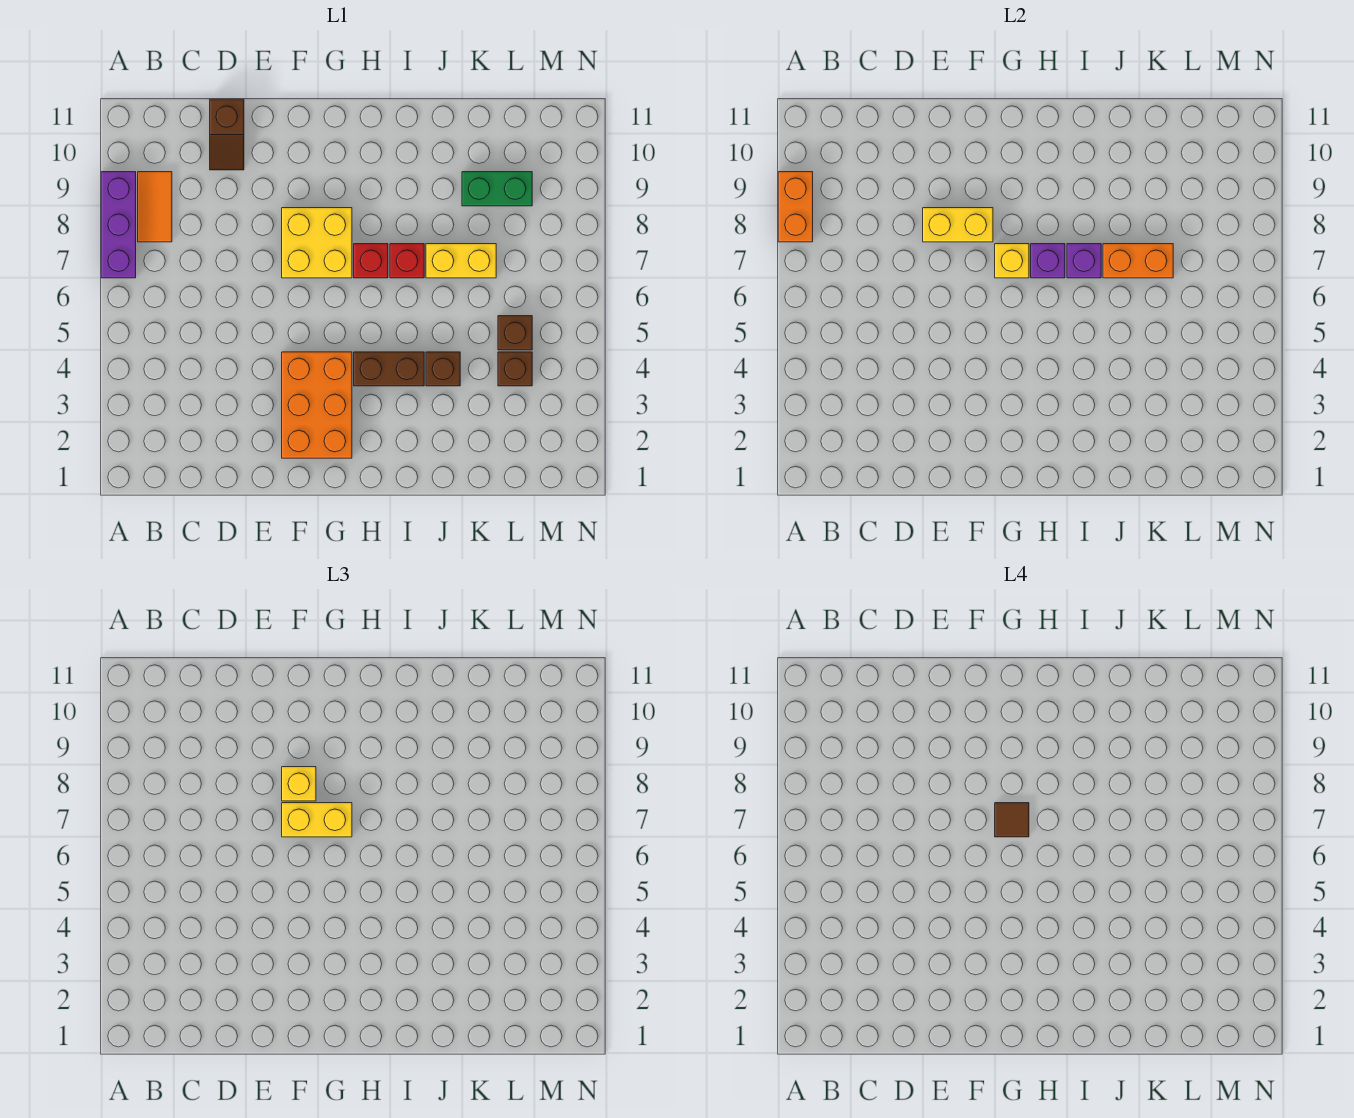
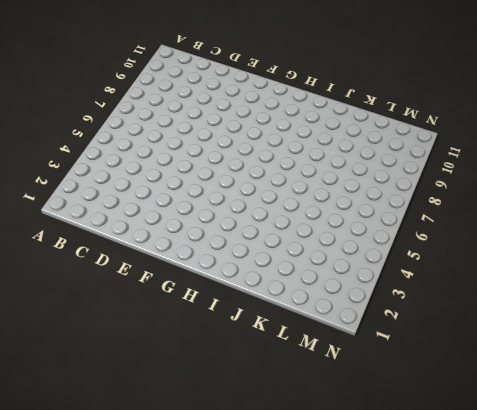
none -> purple brick A7:A9 level 1
none -> orange tile B8:B9 level 1
none -> brown slope D10:D11 level 1 top 11

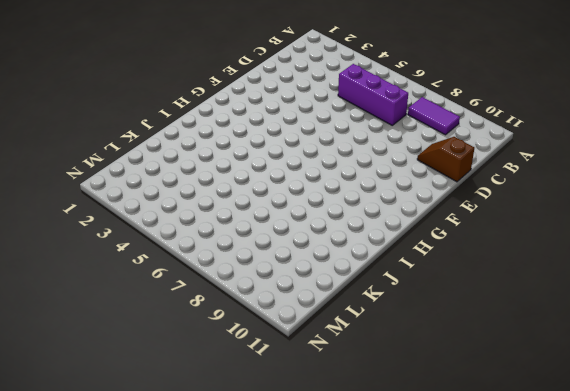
purple tile B8:B9 level 1 -> orange tile B8:B9 level 1
purple brick C5:C7 level 1 -> purple brick A7:A9 level 1
none -> orange brick F2:G4 level 1
none -> yellow brick F7:G8 level 1
none -> brown brick H4:I4 level 1

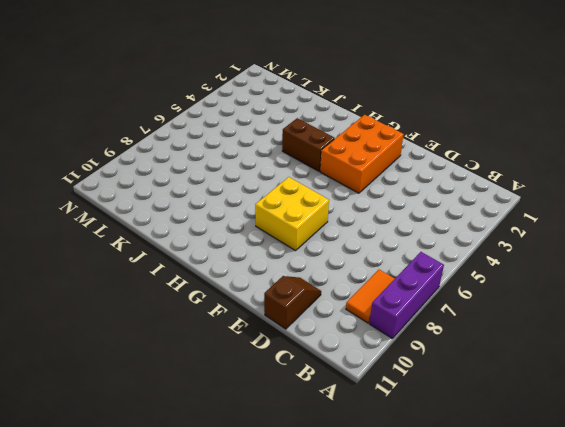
none -> red brick H7 level 1
none -> red brick I7 level 1
none -> brown brick J4 level 1

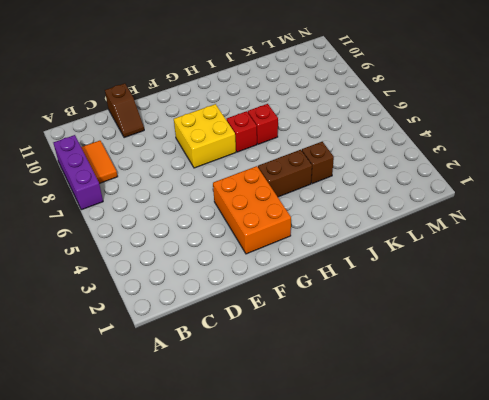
none -> yellow brick J7:K7 level 1
none -> green brick K9:L9 level 1
none -> brown brick L4 level 1

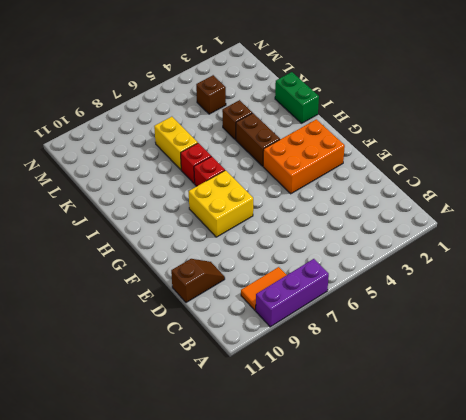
green brick I1:J1 level 1 -> green brick K9:L9 level 1
none -> brown brick L5 level 1
none -> orange brick A8:A9 level 2
none -> yellow brick E8:F8 level 2

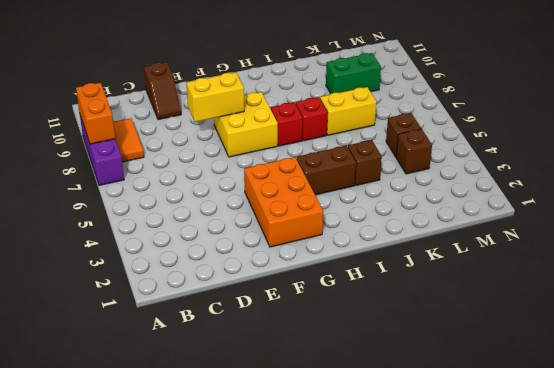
none -> yellow brick G7 level 2
none -> purple brick H7 level 2
none -> purple brick I7 level 2

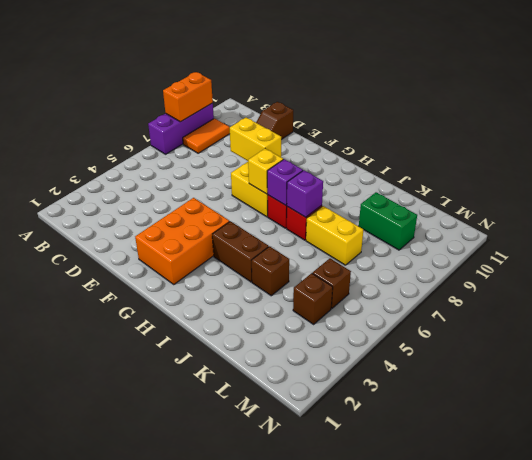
none -> orange brick J7:K7 level 2
none -> yellow brick F7:G7 level 3
none -> yellow brick F8 level 3

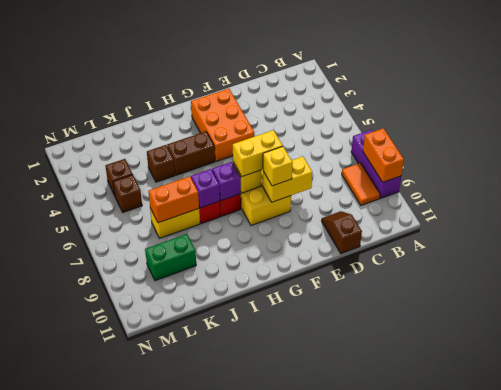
none -> brown tile G7 level 4

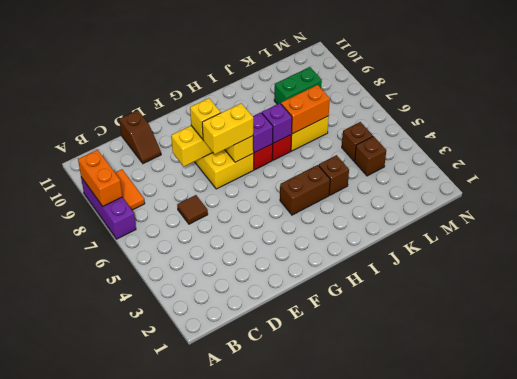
brown tile D6 level 1 -> brown tile G7 level 4
none -> orange brick F2:G4 level 1

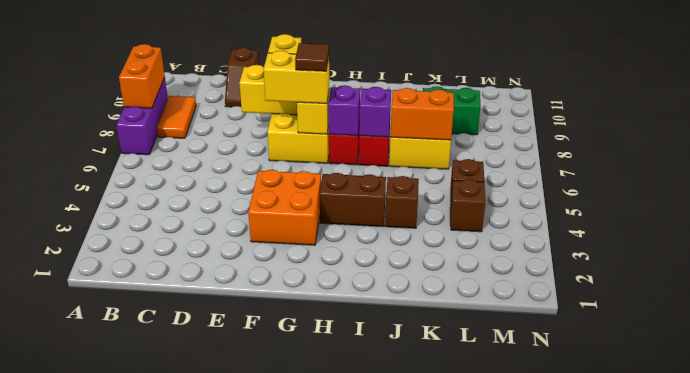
orange brick F3:G4 level 1 -> orange brick F2:G4 level 1

